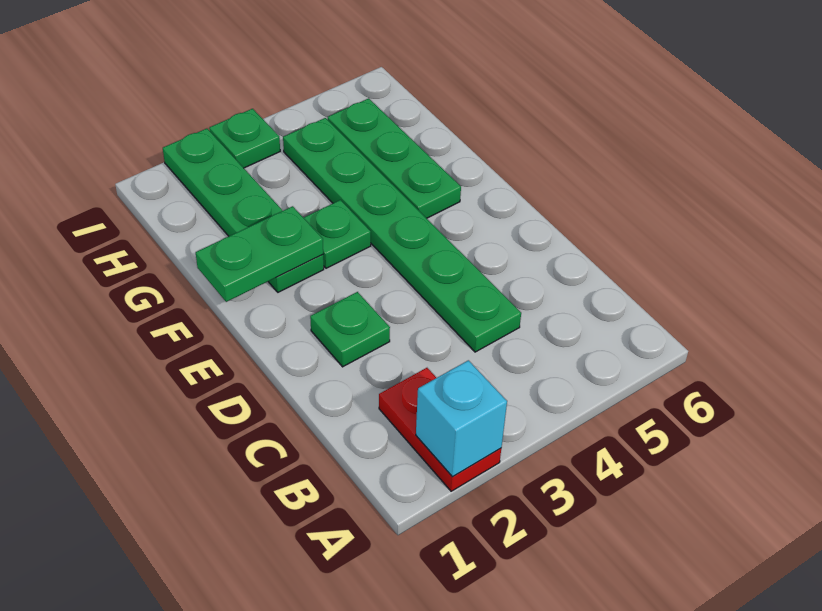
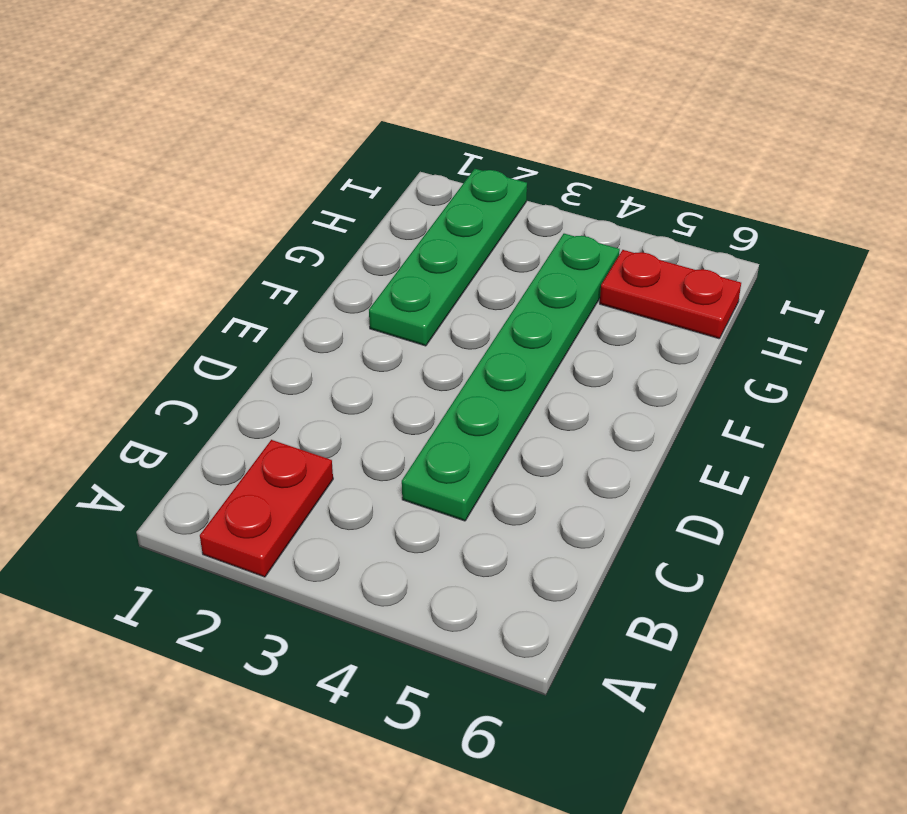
red plate H5:H6 level 1 -> green plate F5:H5 level 1
none -> green plate D2 level 1
none -> green plate F3 level 1

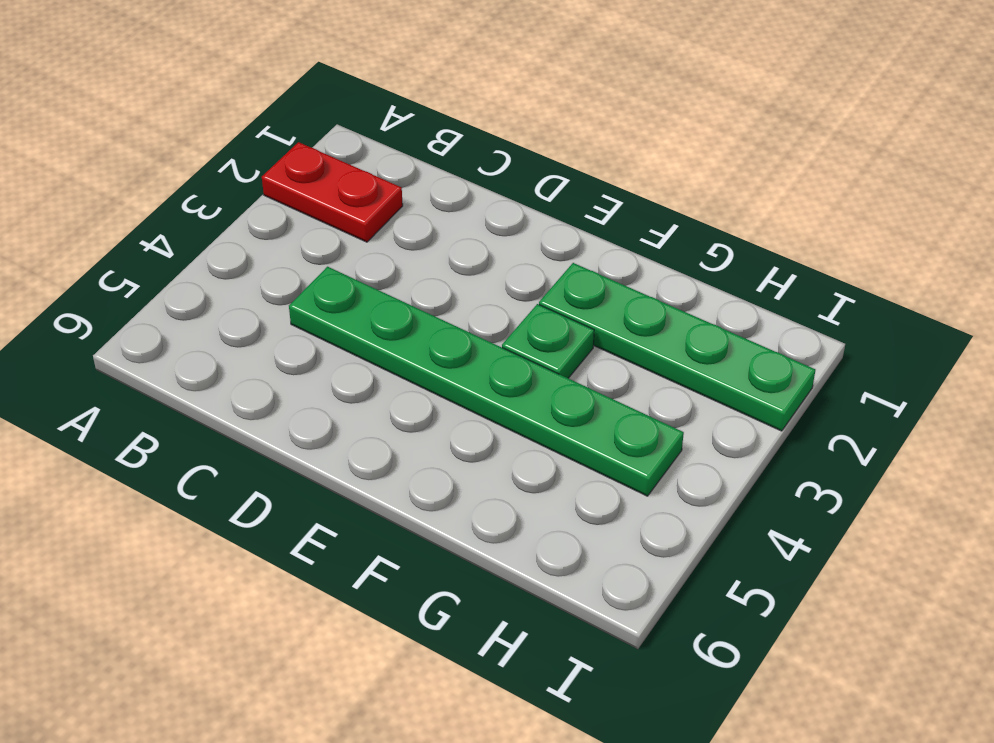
none -> green plate D2 level 1
none -> green plate F5:H5 level 1

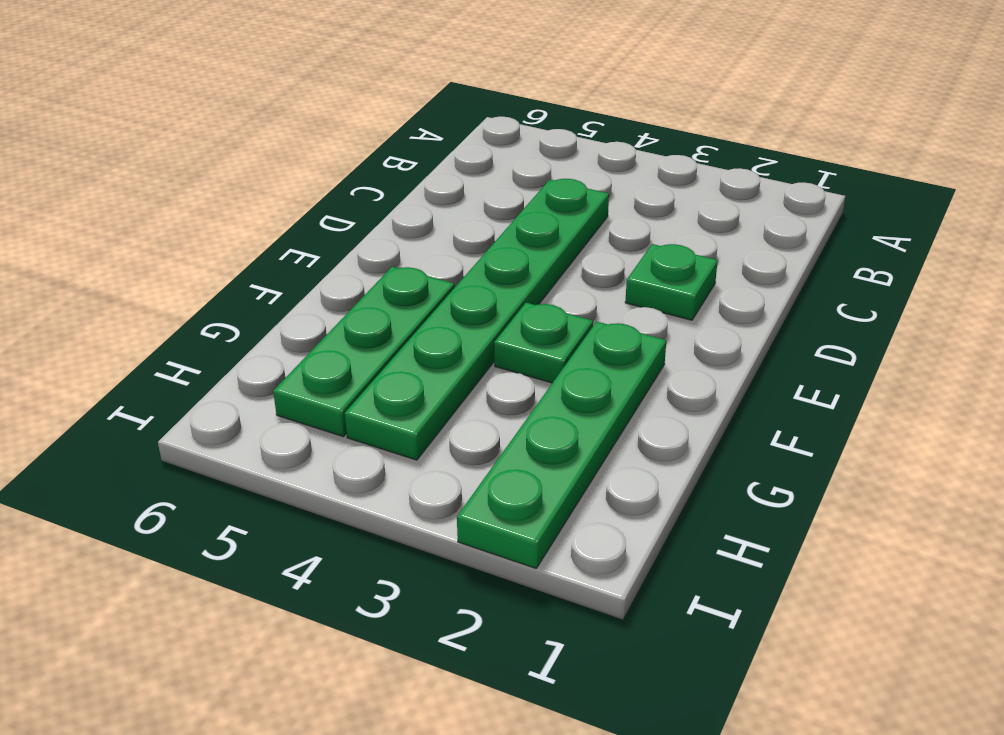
none -> red plate A2:B2 level 1
none -> green plate I3 level 1

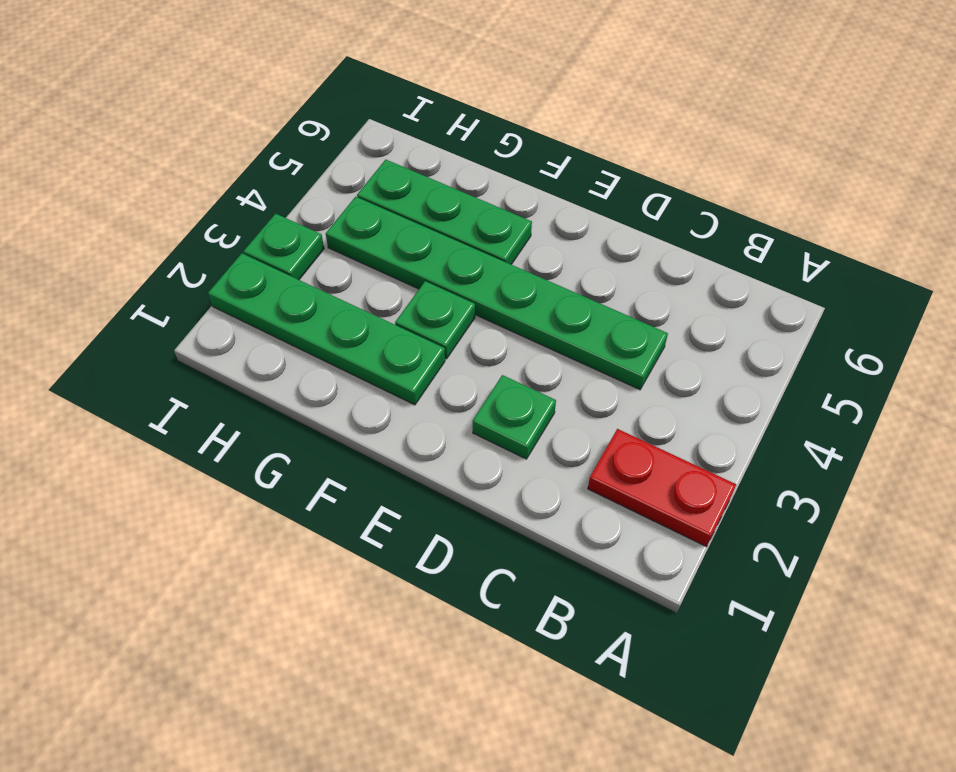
none -> cyan brick A2 level 2
none -> green plate F1:F2 level 2

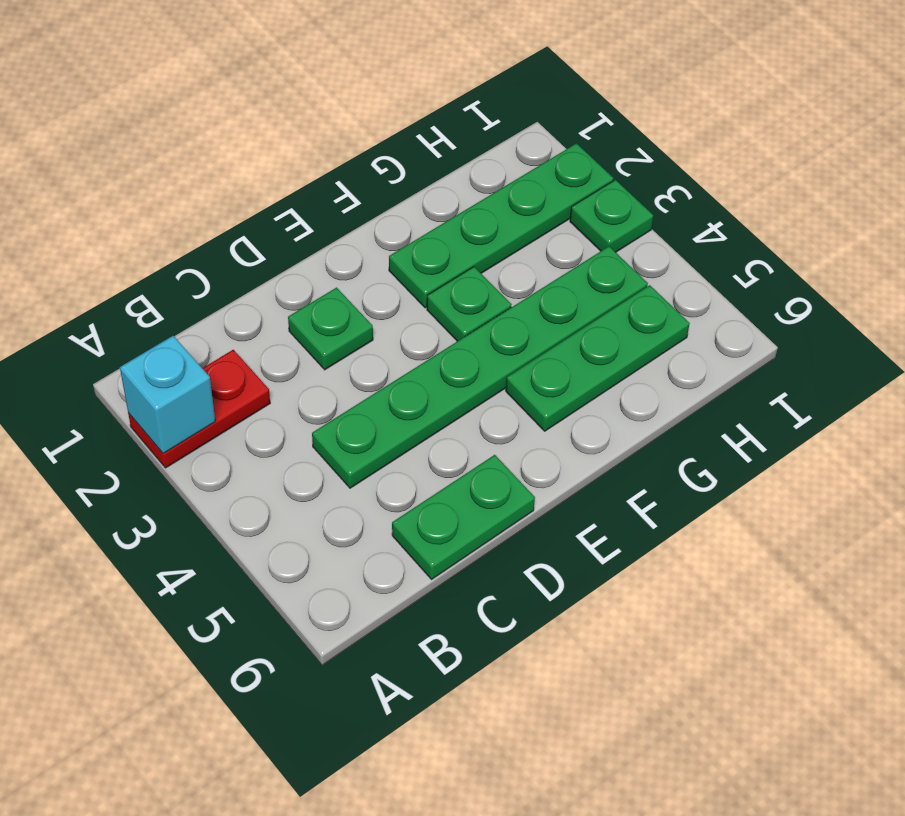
green plate C6:D6 level 1 -> green plate F1:F2 level 2

